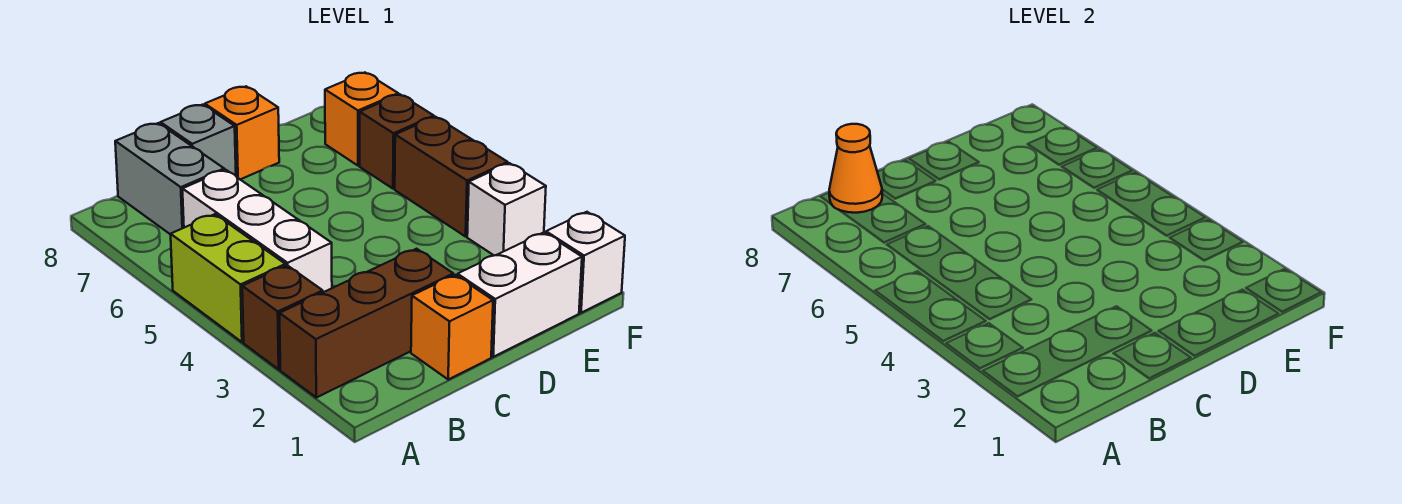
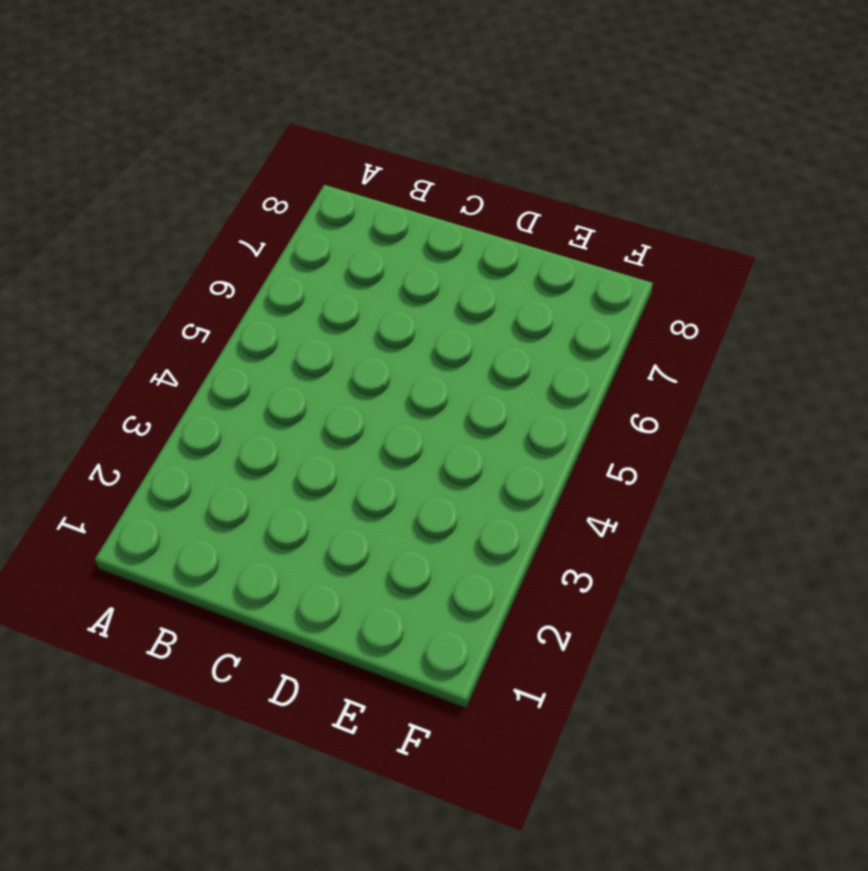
none -> brown brick A2:C2 level 1
none -> brown brick A3 level 1
none -> lime brick A4:A5 level 1

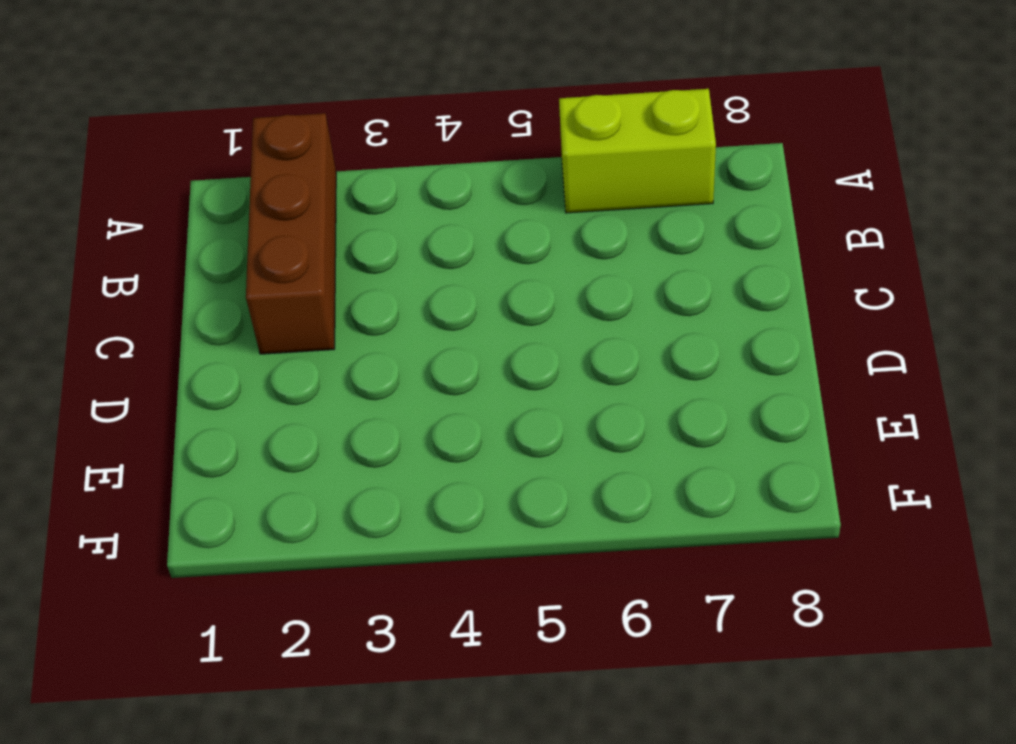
lime brick A6:A7 level 1 -> lime brick A4:A5 level 1
none -> brown brick A3 level 1
none -> white brick B4:B6 level 1
none -> grey brick B7:B8 level 1

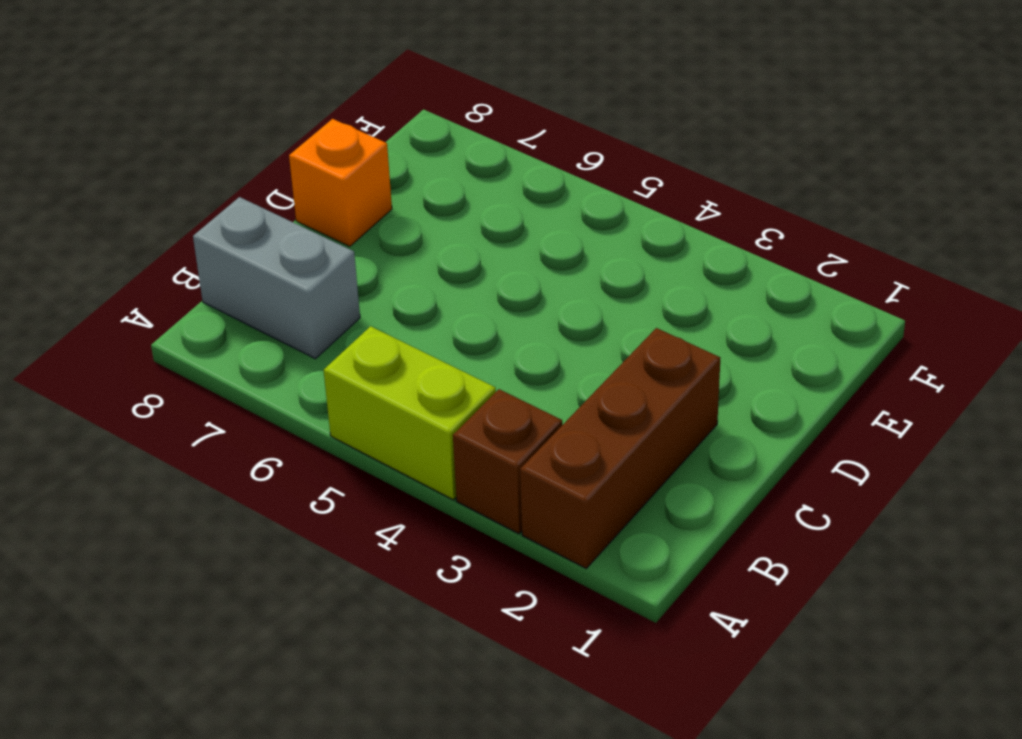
none -> white brick B4:B6 level 1
none -> orange brick C1 level 1
none -> grey brick C8 level 1

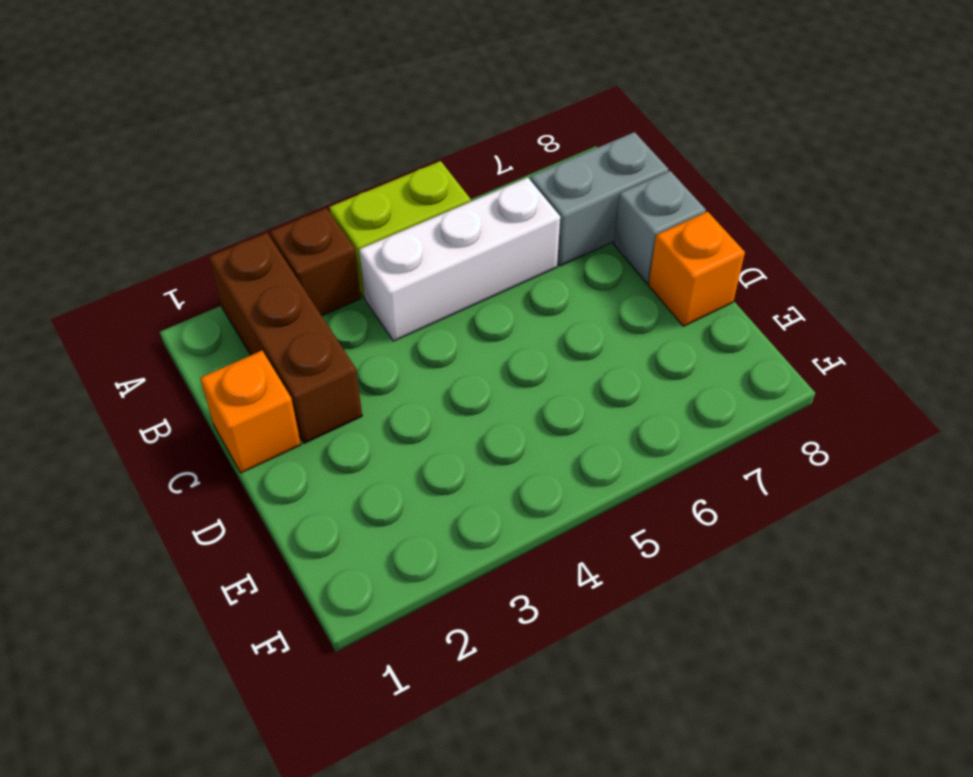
none -> white brick D1:E1 level 1
none -> white brick F1 level 1
none -> white brick F3 level 1

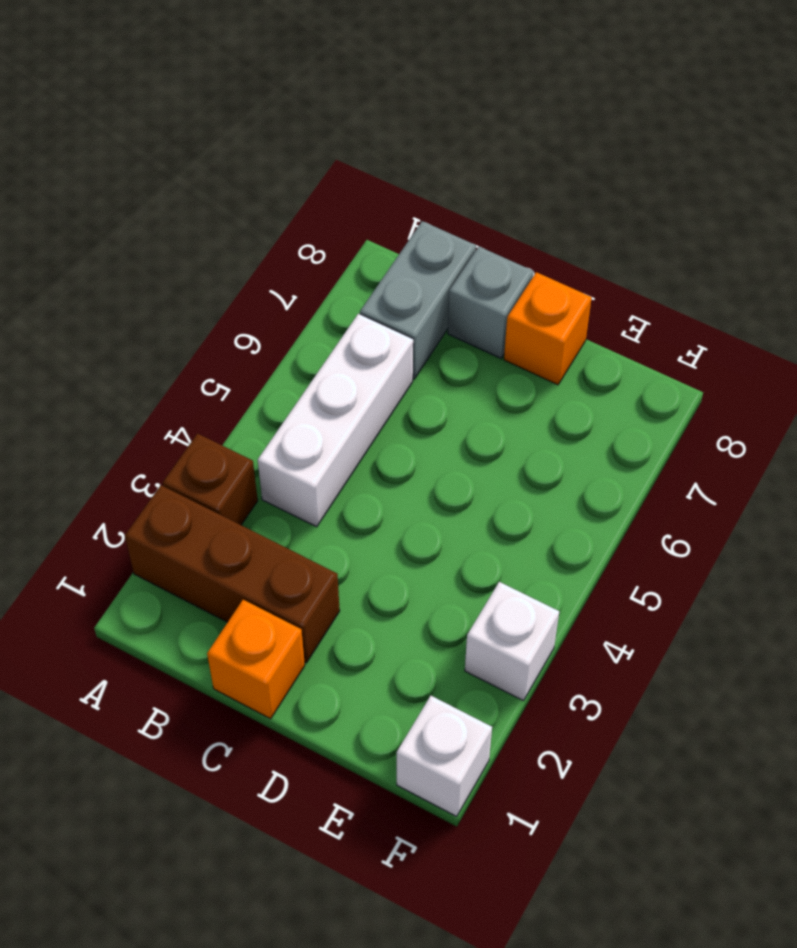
none -> lime brick A4:A5 level 1
none -> white brick D1:E1 level 1
none -> brown brick F4:F5 level 1

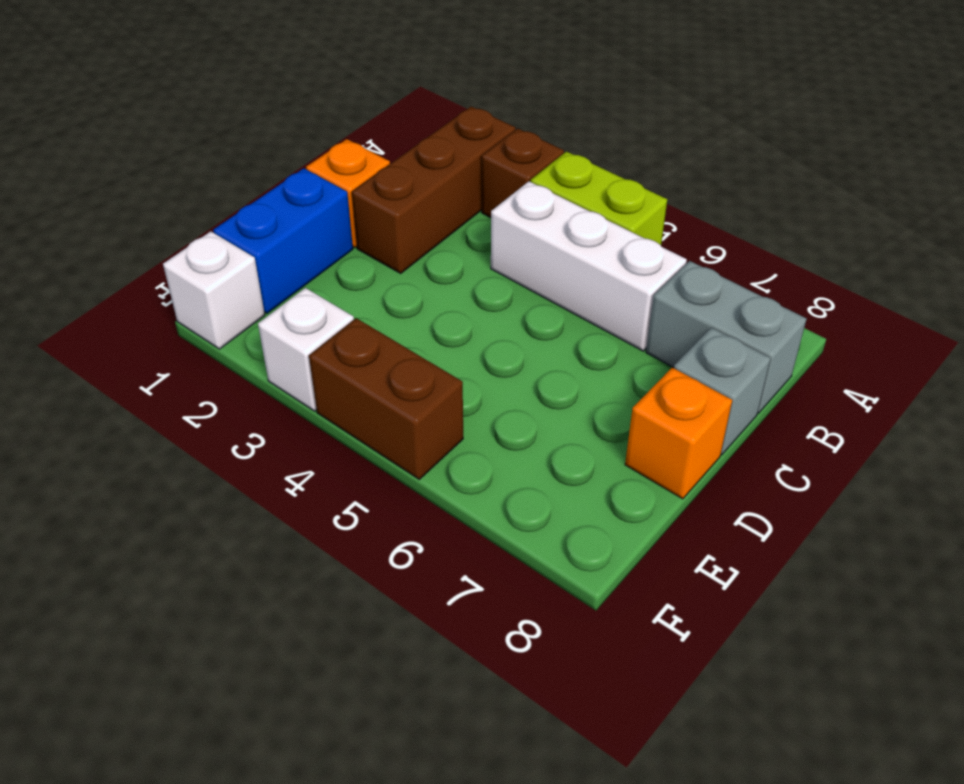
blue brick D1:E1 level 1 -> white brick D1:E1 level 1
none -> brown brick F6 level 1
none -> orange brick F7 level 1
none -> orange cone B8 level 2

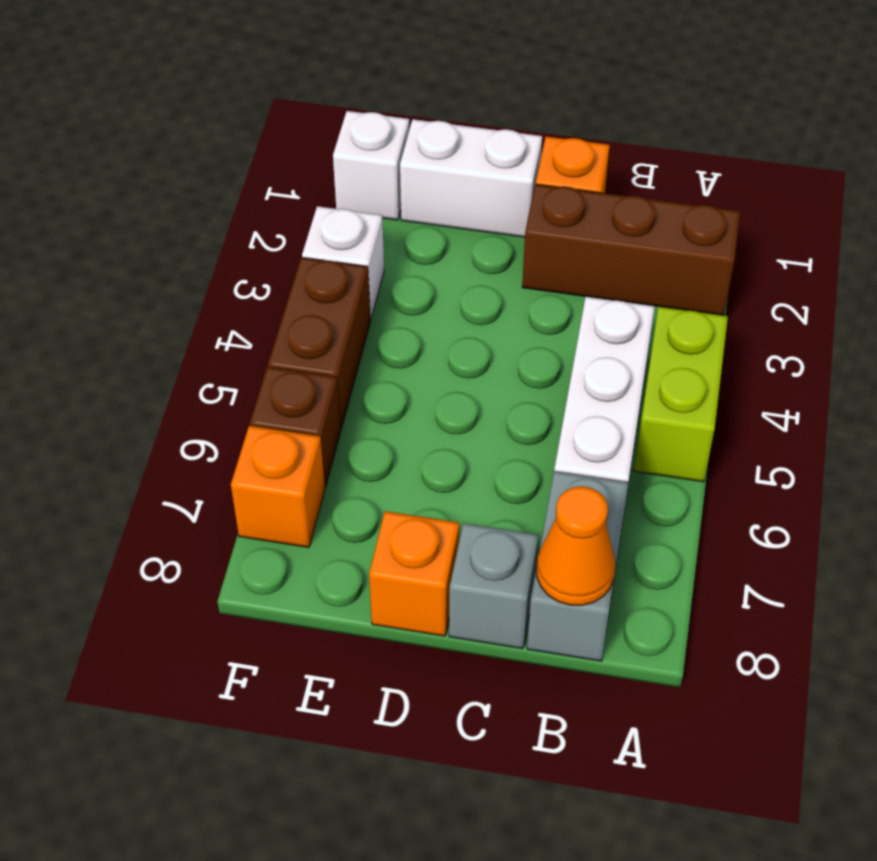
none -> brown brick A3 level 1

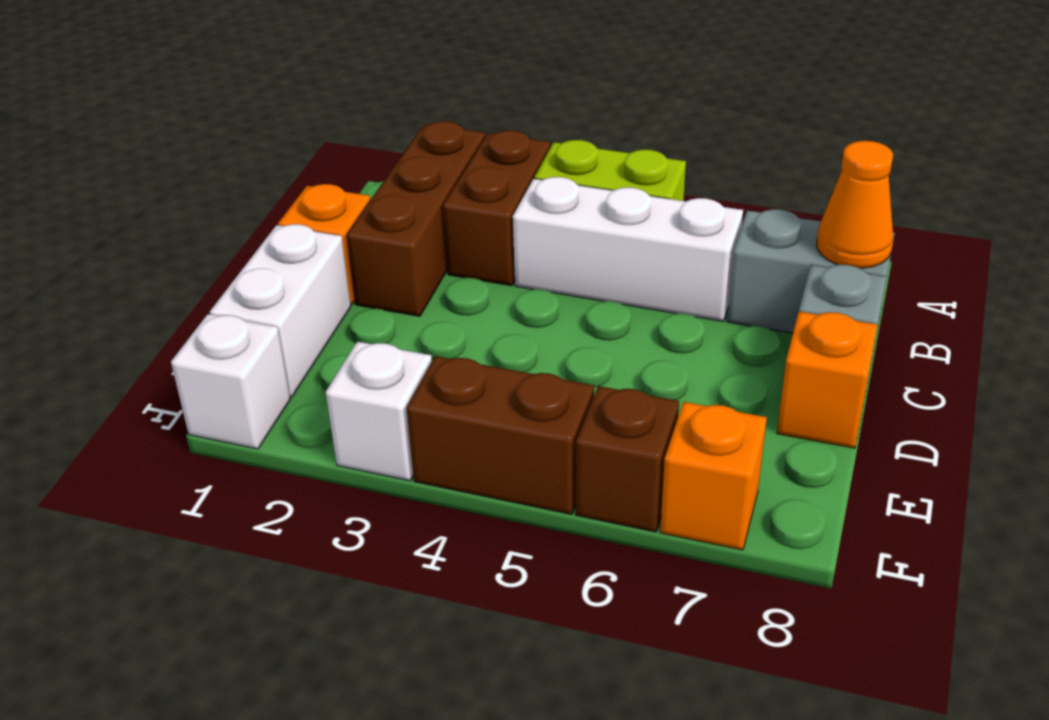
brown brick A3:B3 level 1 -> brown brick A3 level 1

